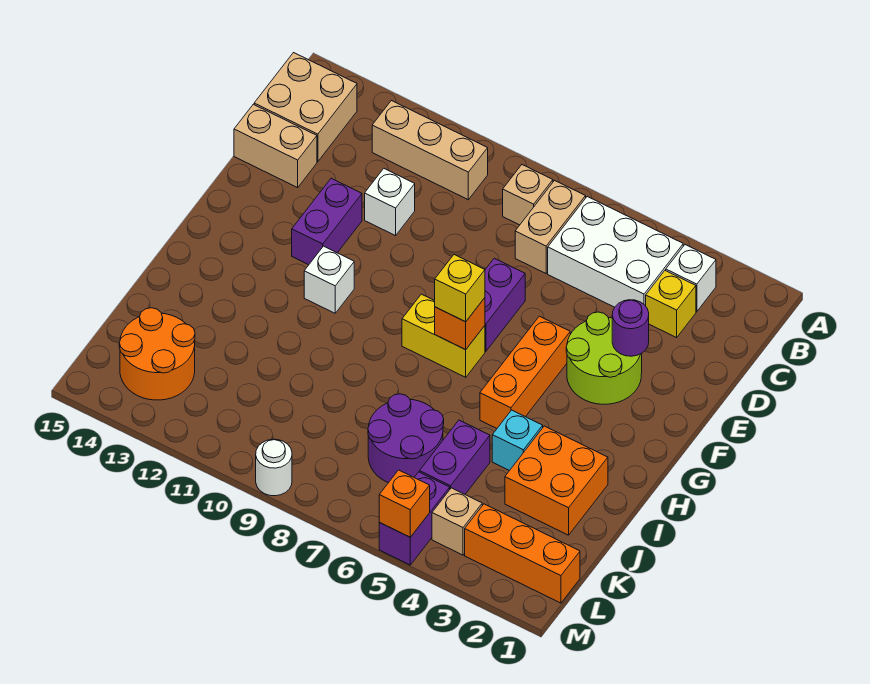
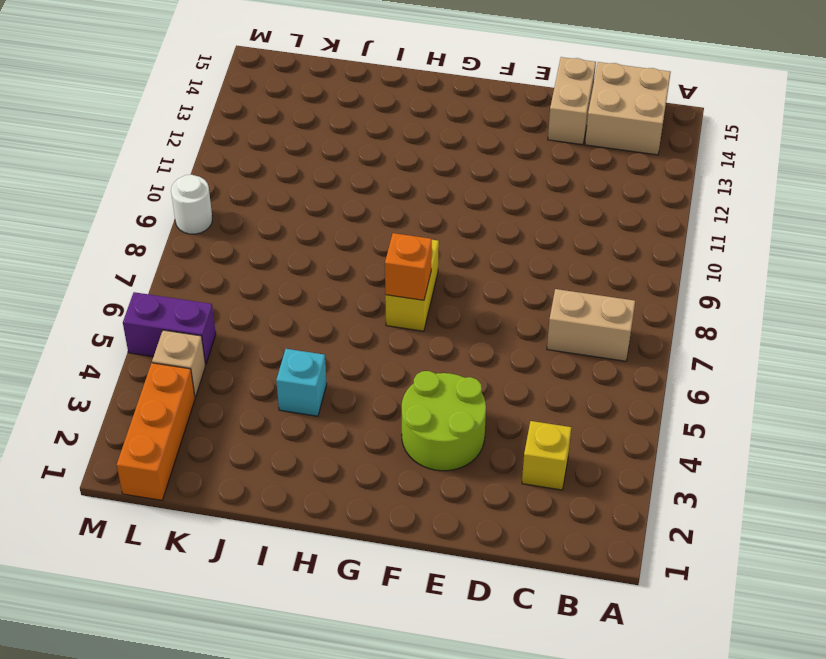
none -> white brick B3 level 1
none -> white brick B4:C6 level 1
none -> tan brick B8 level 1

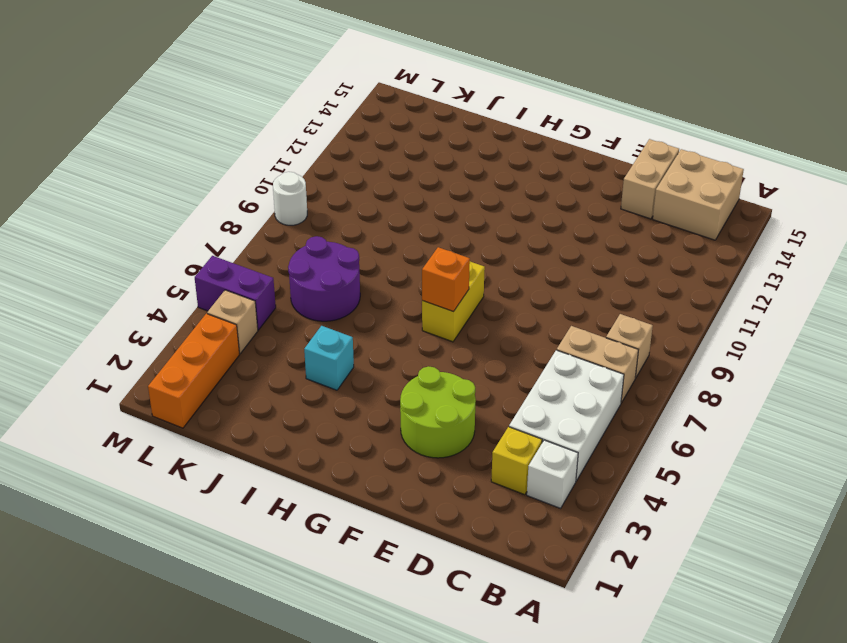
none -> tan brick B10:B12 level 1
none -> white brick D11 level 1
none -> purple brick E7:F7 level 1

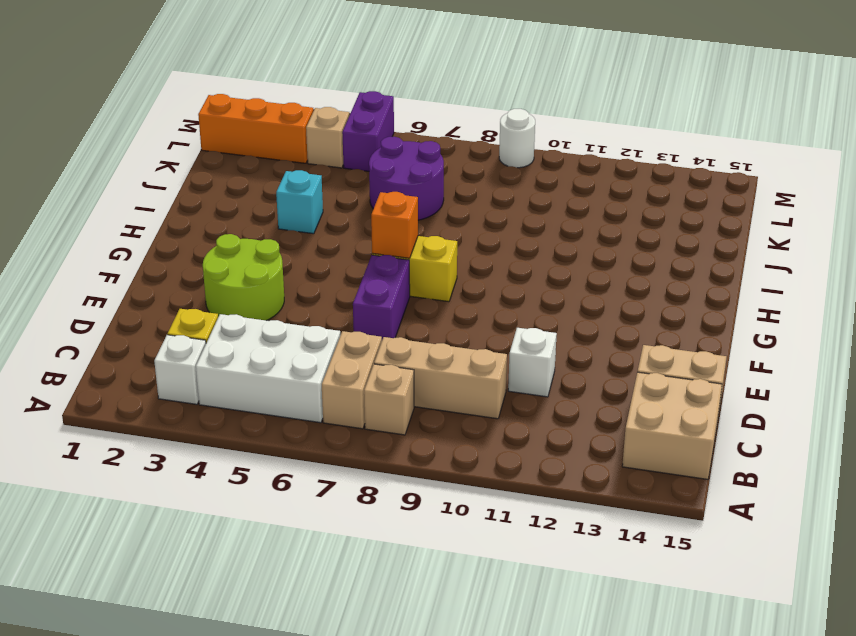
tan brick C8:C10 level 1 -> tan brick B10:B12 level 1
none -> purple brick E12:F12 level 1
none -> orange brick F5:H5 level 1
none -> white brick G11 level 1

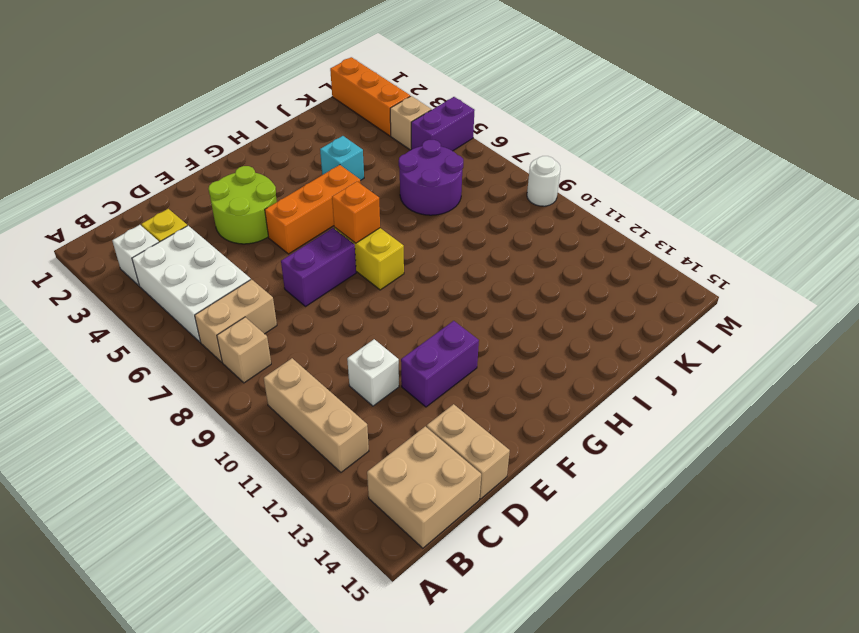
none -> white brick G11 level 1
none -> orange brick I2:J3 level 1
none -> purple brick J5:K5 level 1

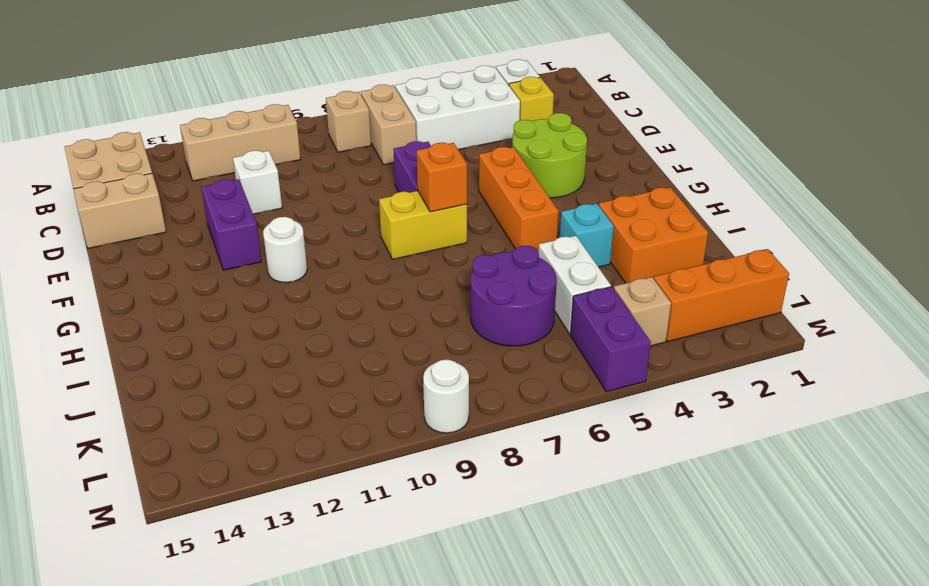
white round brick G11 level 1 -> white brick G11 level 1
white brick J5:K5 level 1 -> purple brick J5:K5 level 1
none -> orange round brick K13:L14 level 1
none -> purple round brick E3 level 2
none -> orange brick M5 level 2

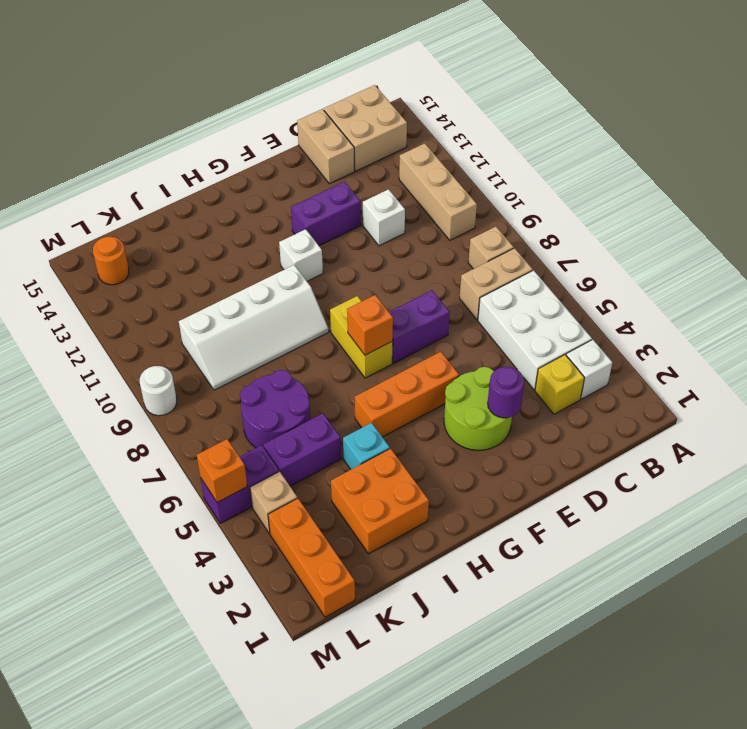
white slope H9:K10 level 1 top 10 -> none
orange round brick L14 level 1 -> orange round brick K13:L14 level 1
none -> yellow brick G7 level 3

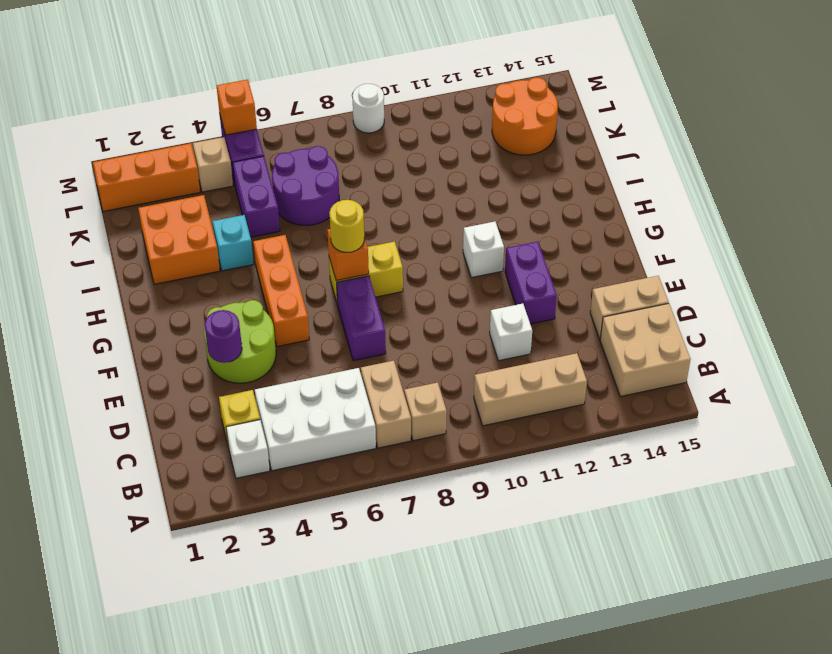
yellow round brick G7 level 3 -> yellow brick G7 level 3

